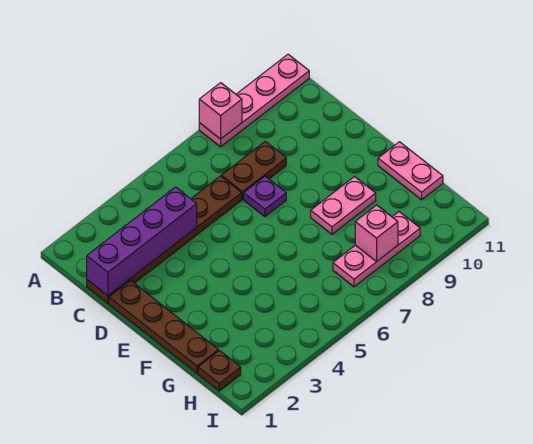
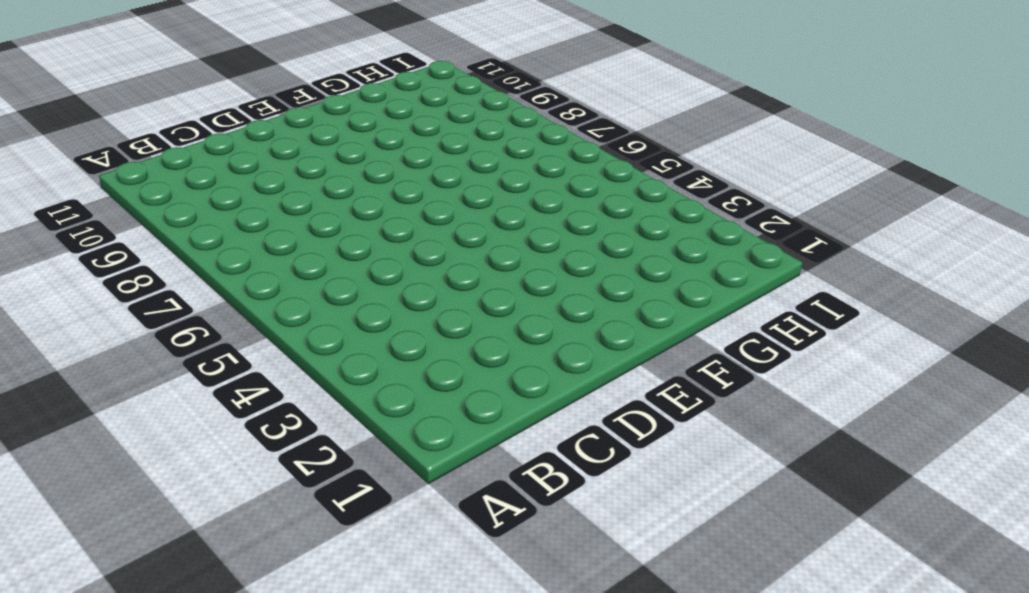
none -> pink plate A8:A11 level 1
none -> brown plate C1:C6 level 1
none -> brown plate C7:C8 level 1

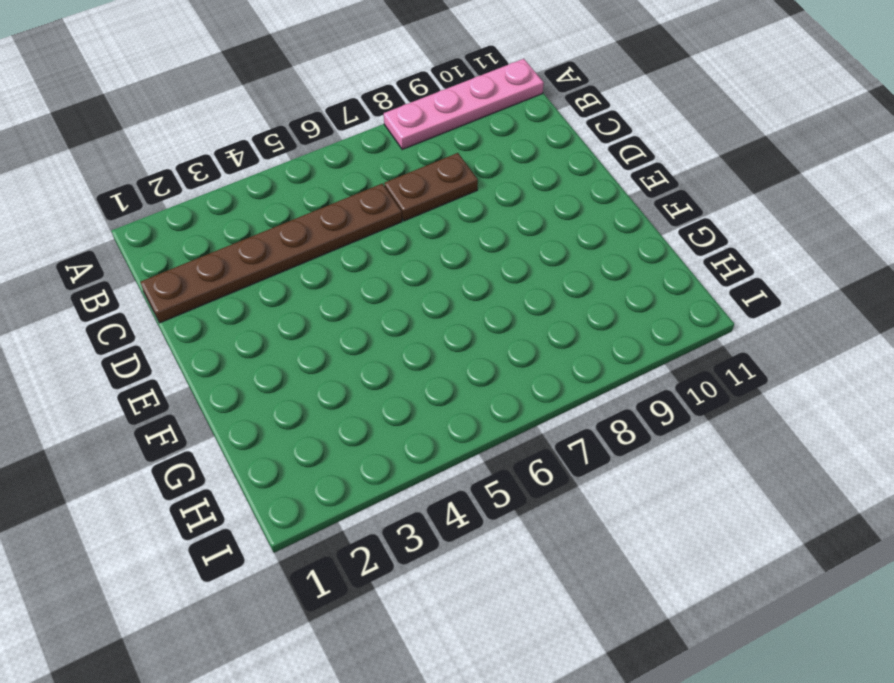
none -> brown plate D1:G1 level 1
none -> purple plate D7 level 1
none -> pink plate F8:F9 level 1

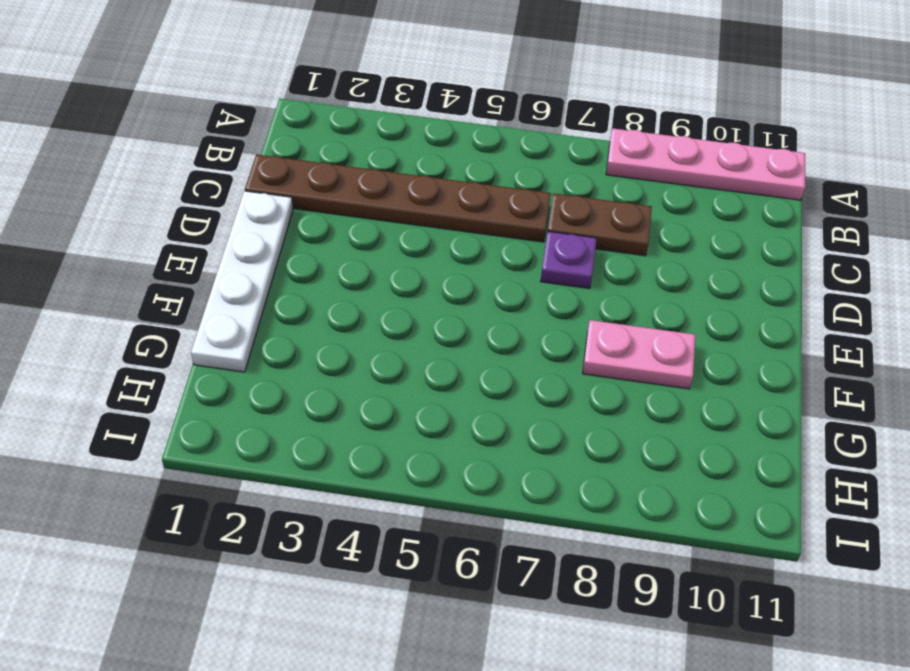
white plate D1:G1 level 1 -> brown plate D1:G1 level 1
none -> pink plate F11:G11 level 1
none -> brown plate H1 level 1
none -> pink plate H7:H9 level 1

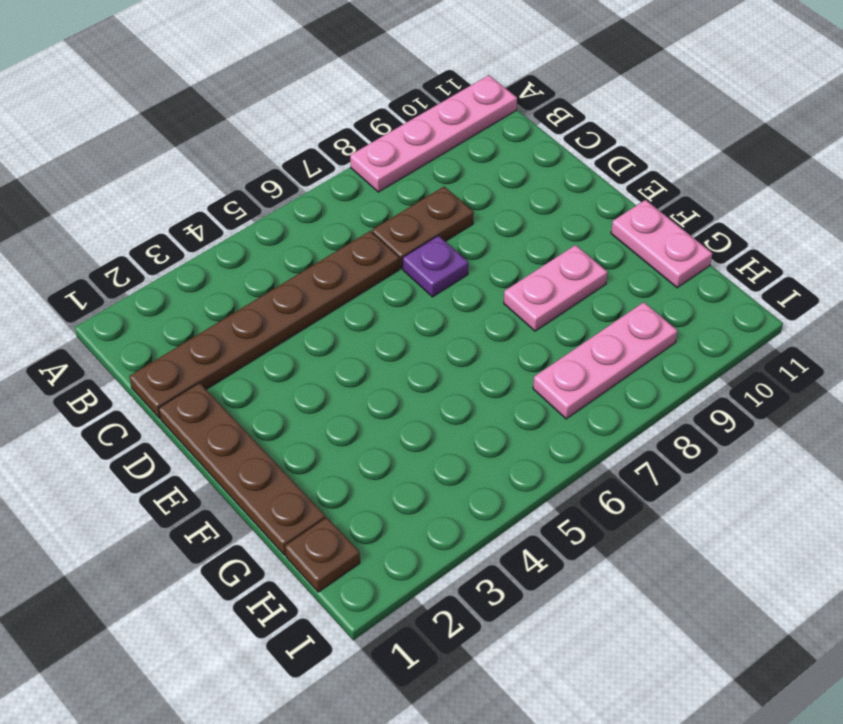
none -> pink brick A8 level 2
none -> purple brick C1:C4 level 2
none -> pink brick H8 level 2

